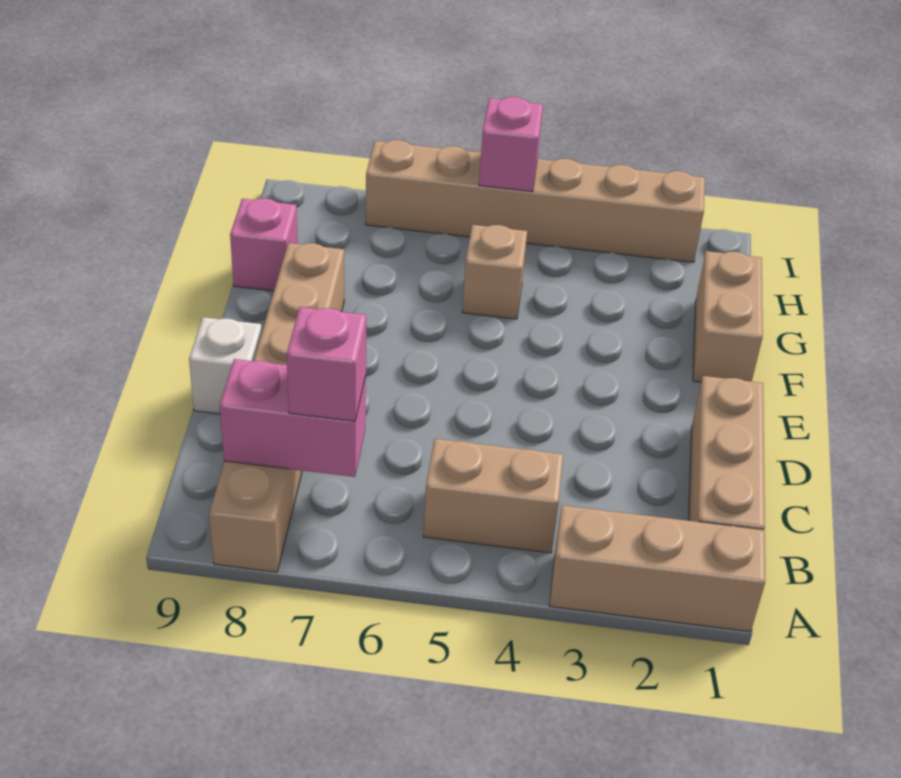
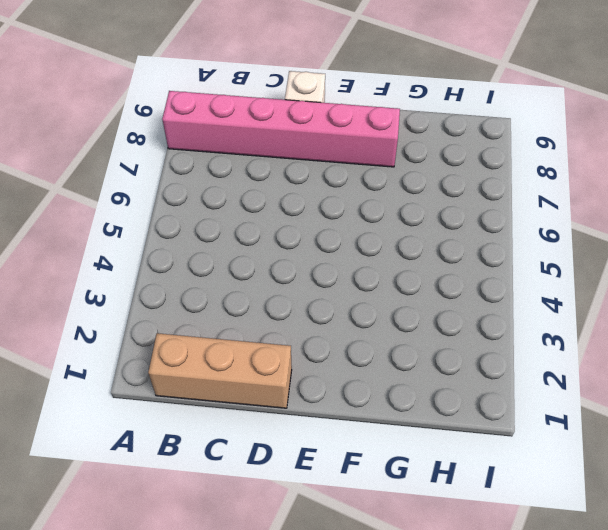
pink brick A8:F8 level 1 -> tan brick A8:F8 level 1
none -> tan brick A1:A3 level 1
none -> tan brick B4:B5 level 1
none -> tan brick F1:G1 level 1

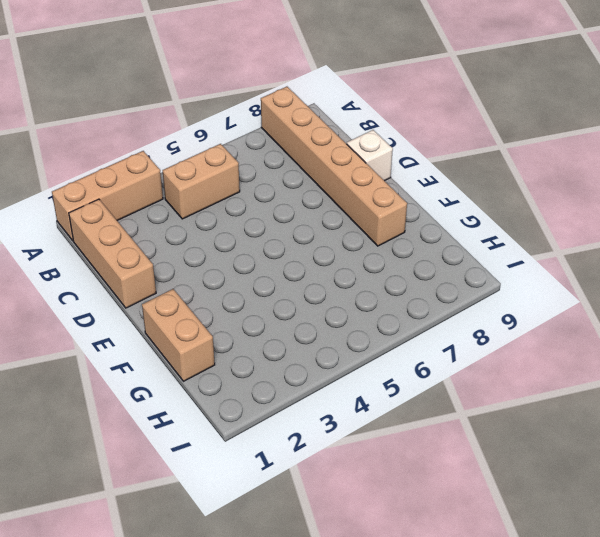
none -> tan brick G5 level 1
none -> pink brick G9 level 1
none -> tan brick I2:I7 level 1

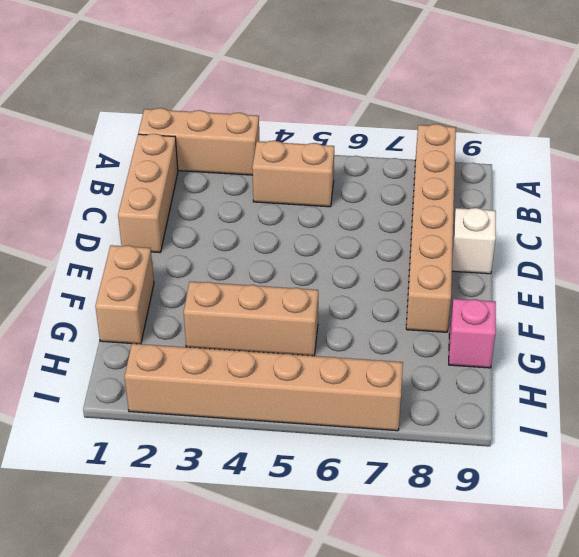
tan brick G3:G5 level 1 -> tan brick G5 level 1
none -> pink brick B7:B8 level 2
none -> pink brick I5 level 2
none -> pink brick B7 level 3

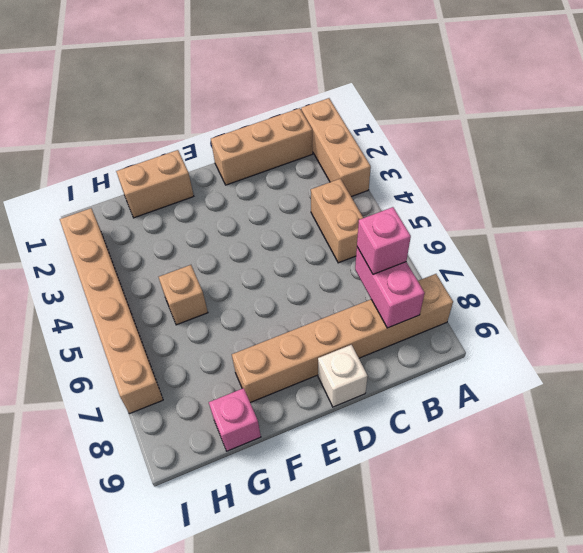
none -> pink brick I5 level 2

